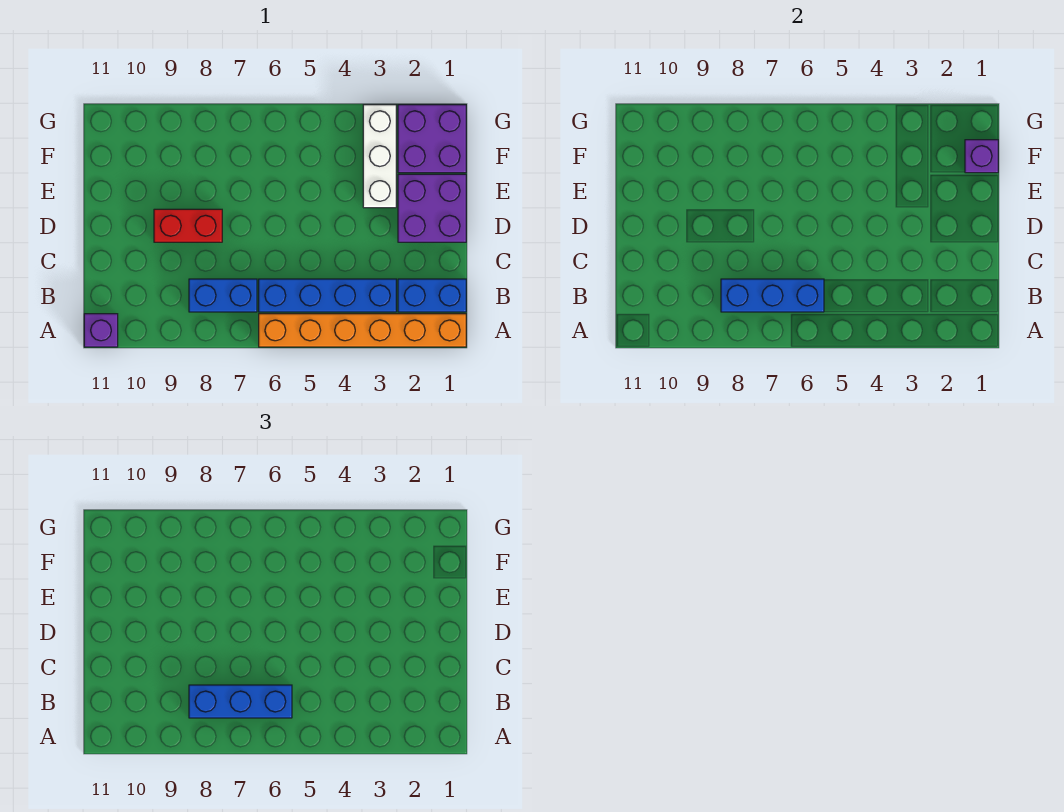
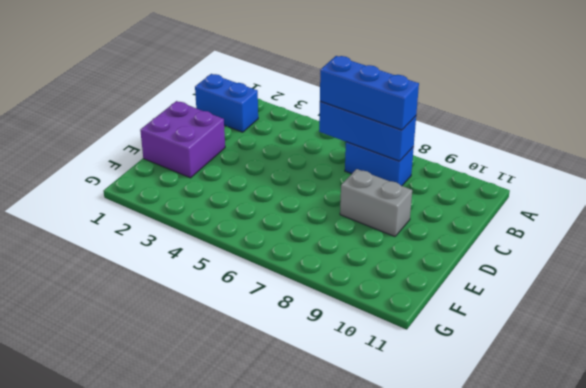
grey brick D8:D9 level 1 -> red brick D8:D9 level 1
none -> orange brick A1:A6 level 1
none -> purple brick A11 level 1
none -> blue brick B3:B6 level 1

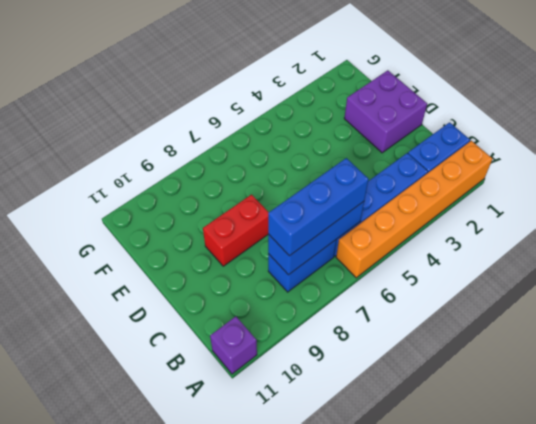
none -> white brick E3:G3 level 1
none -> purple brick F1:G2 level 1
none -> purple brick F1 level 2

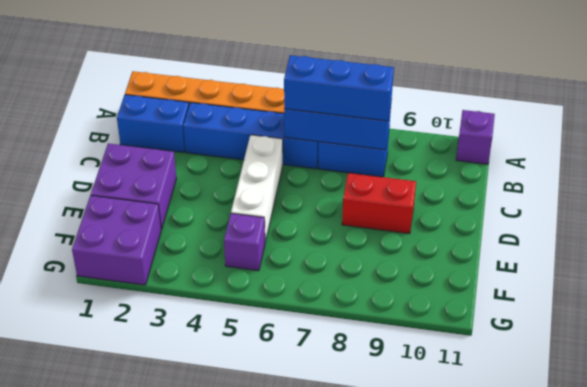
white brick C5:E5 level 1 -> white brick E3:G3 level 1
purple brick F5 level 1 -> purple brick F1 level 2

